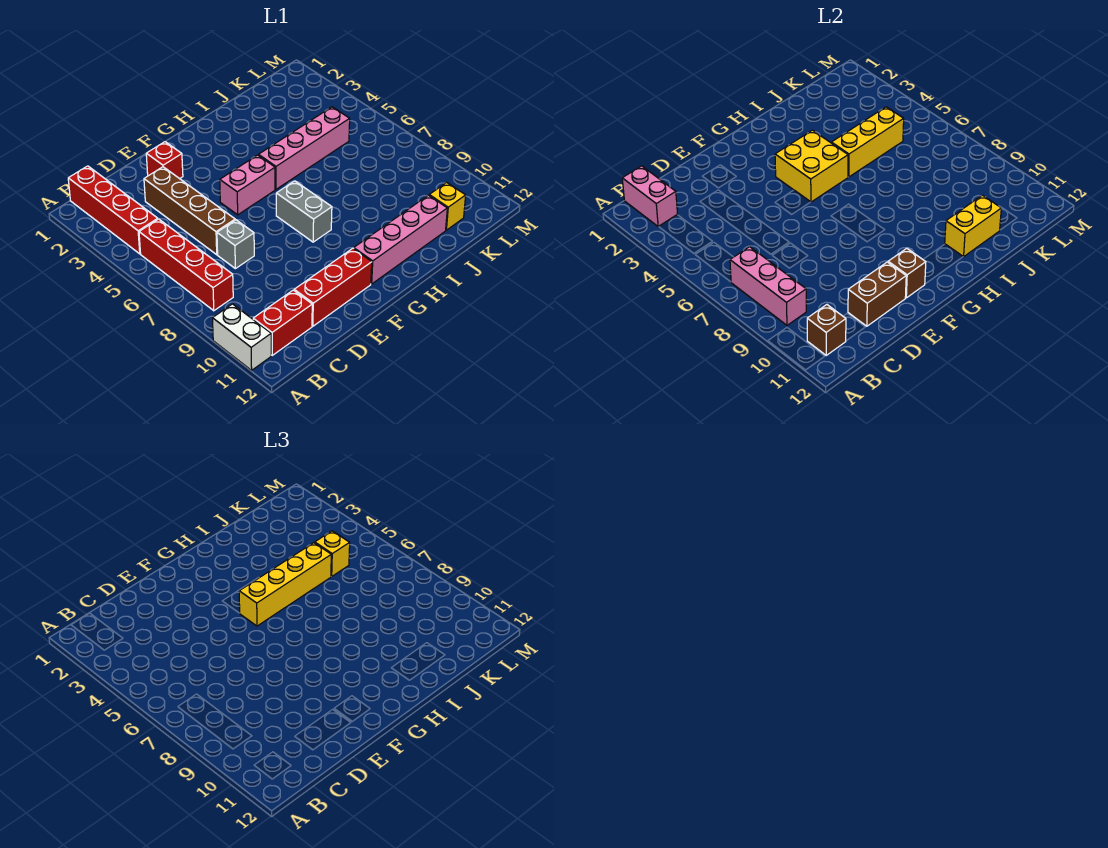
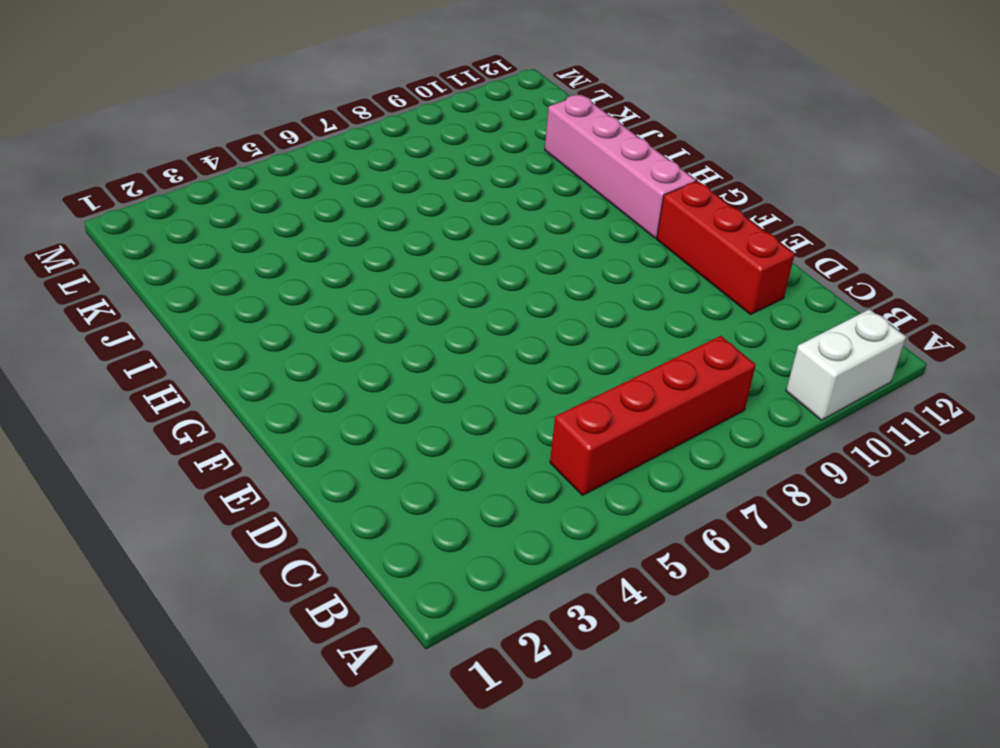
none -> red brick B1:B4 level 1
none -> red brick B11:C11 level 1
none -> brown brick D3:D6 level 1

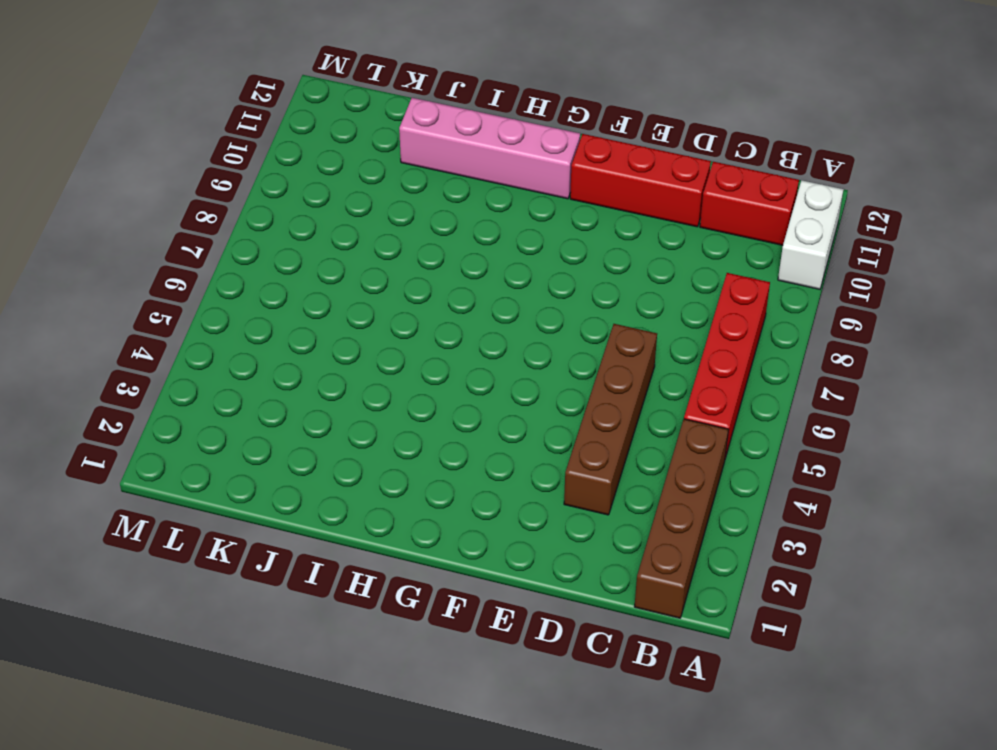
brown brick B1:B4 level 1 -> red brick B1:B4 level 1
none -> grey brick D7 level 1
none -> red brick E2 level 1
none -> pink brick F5:G5 level 1

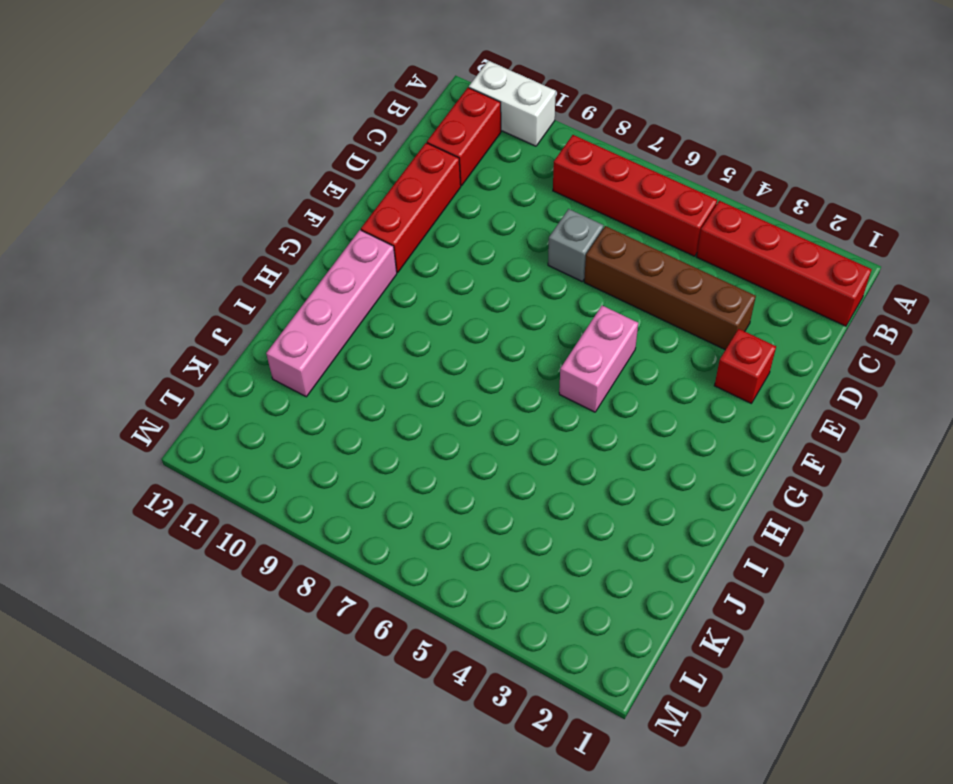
none -> grey brick G7:G8 level 1
none -> pink brick H5:K5 level 1
none -> yellow brick K11 level 1

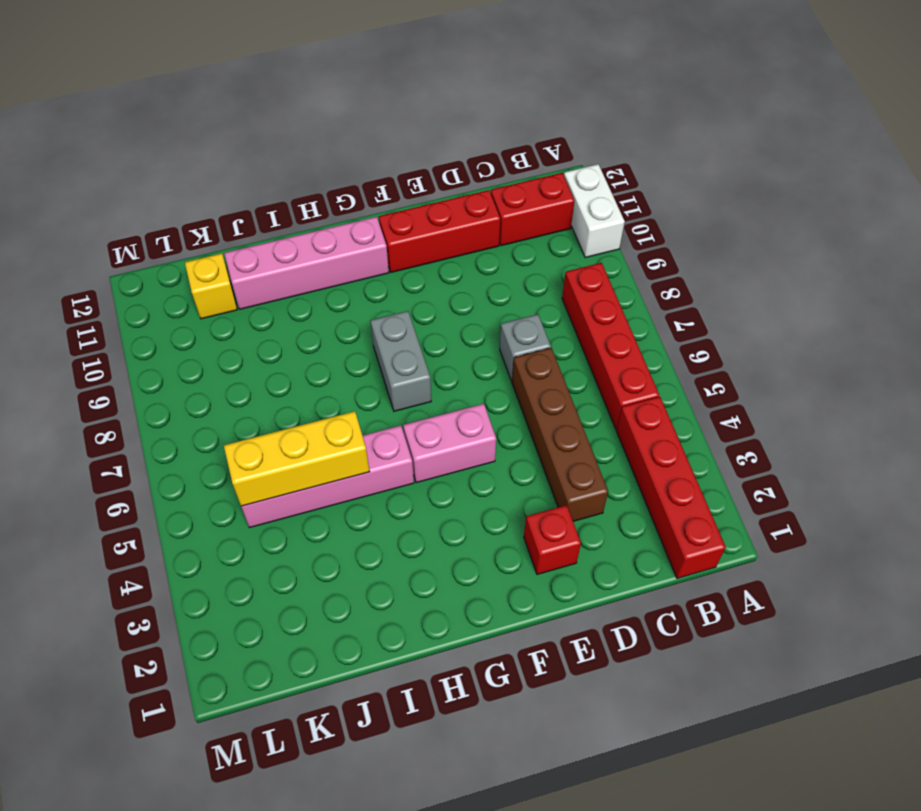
none -> pink brick B1:B2 level 2
none -> pink brick B7:B9 level 2
none -> brown brick B11 level 2

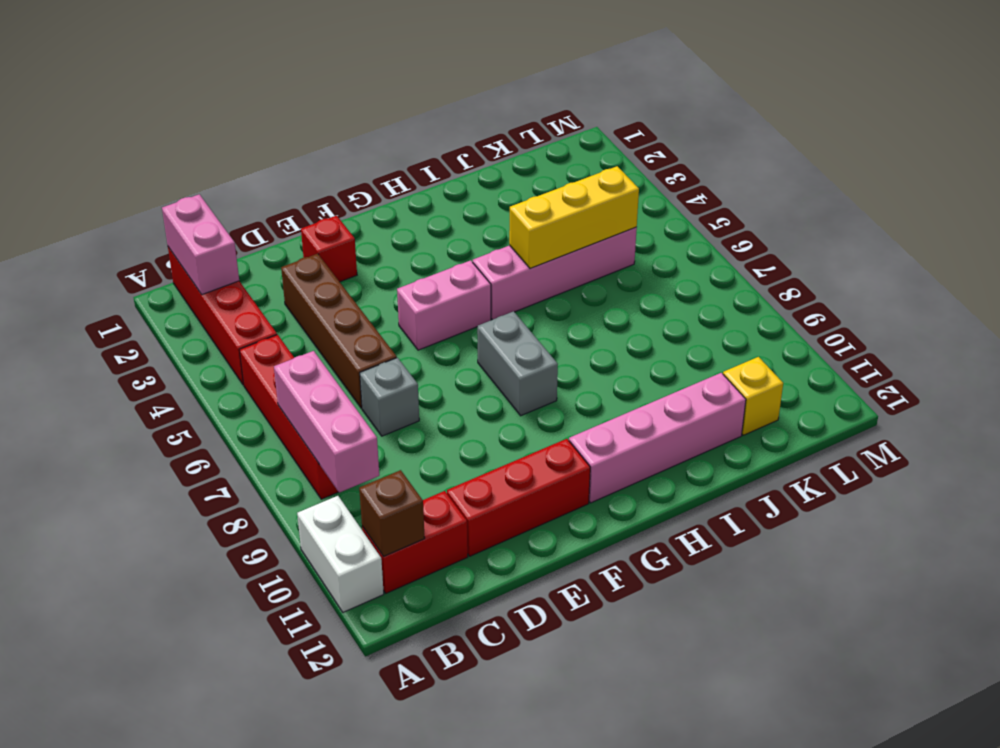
none -> brown brick D11:E11 level 2
none -> brown brick F11 level 2
none -> yellow brick G4:H5 level 2

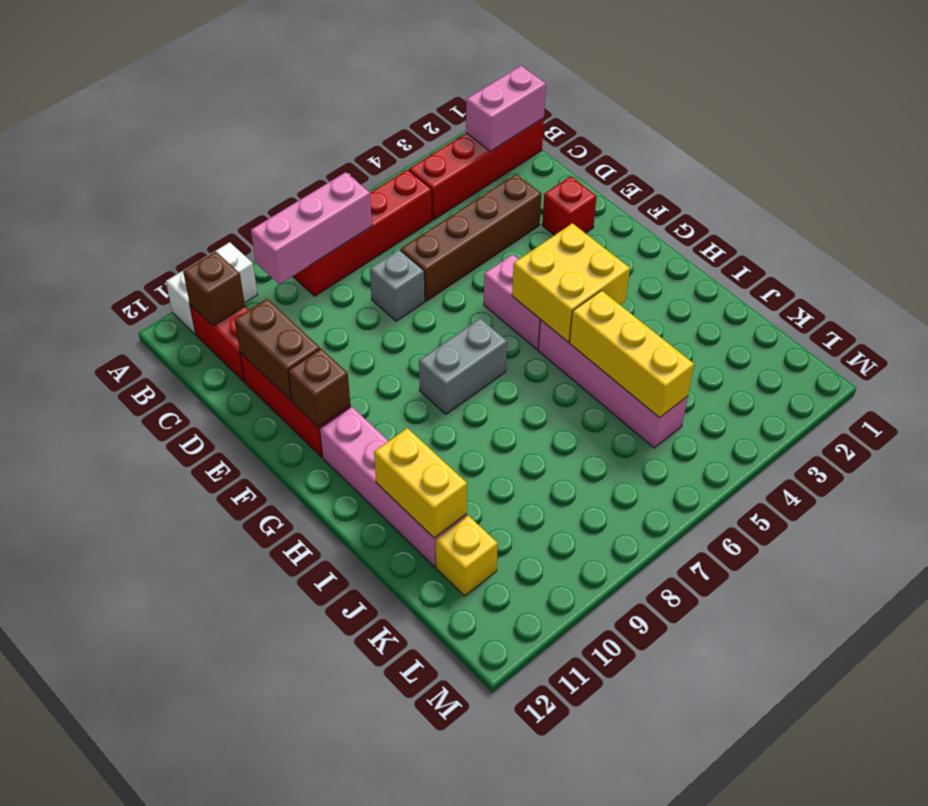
none -> yellow brick G5:J5 level 3
none -> yellow brick K5 level 3

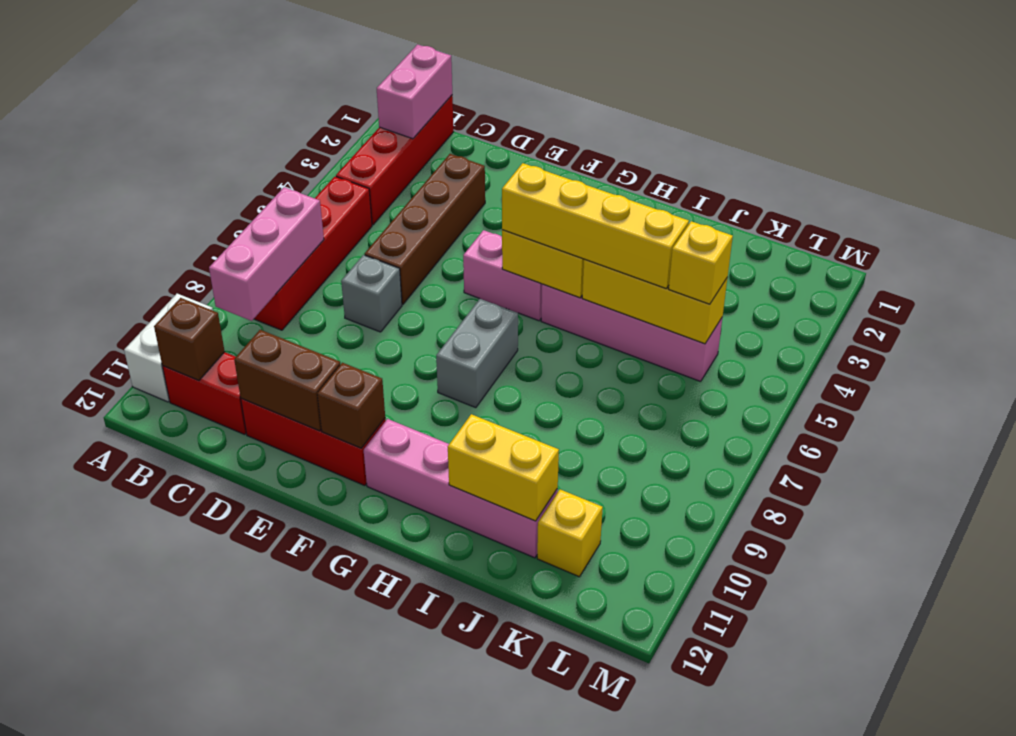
none -> red brick E2 level 1

